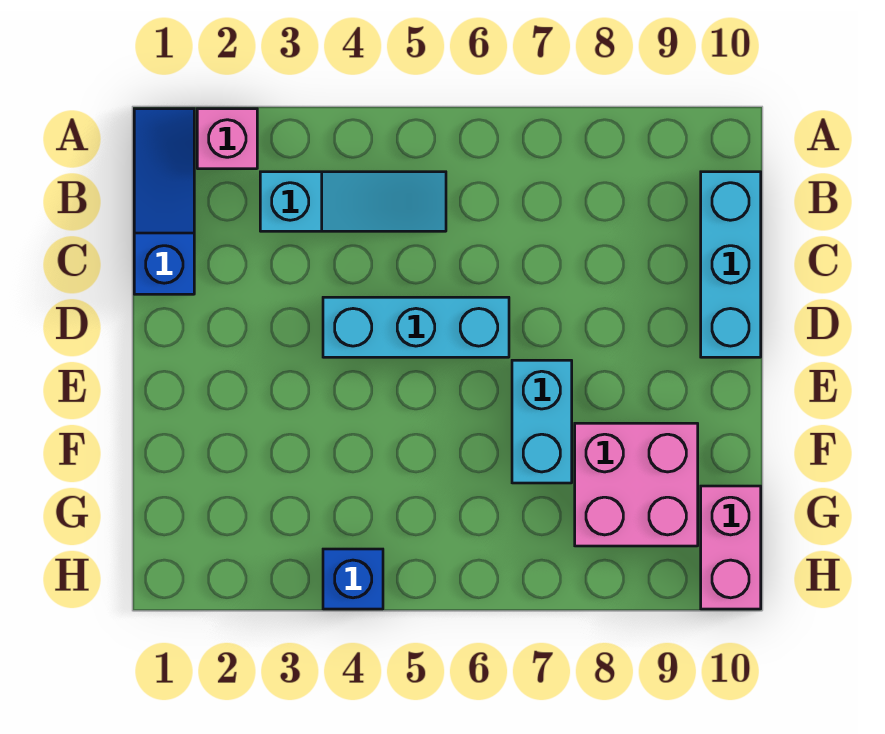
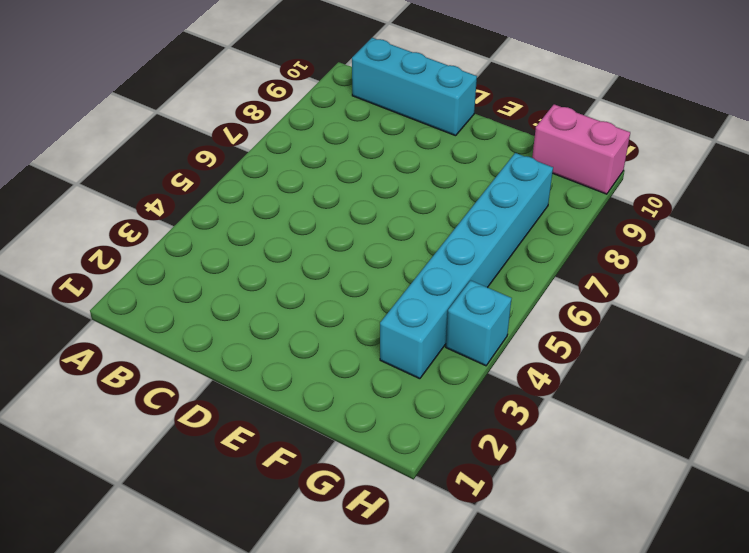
cyan brick G3:G8 level 1 -> pink brick F8:G9 level 1
cyan brick H4 level 1 -> blue brick H4 level 1
none -> blue slope A1:C1 level 1 top C
none -> pink brick A2 level 1

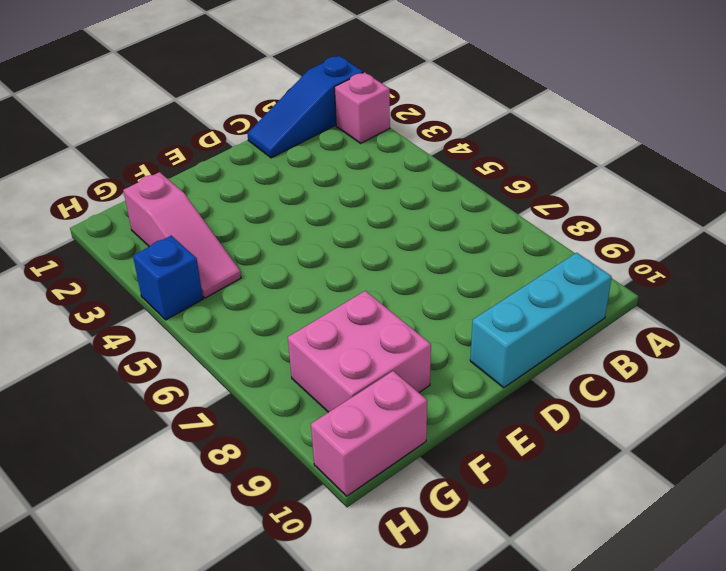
blue slope A1:C1 level 1 top A -> blue slope A1:C1 level 1 top C
pink slope G2:G4 level 1 top 2 -> none
none -> cyan slope B3:B5 level 1 top 3
none -> cyan brick D4:D6 level 1

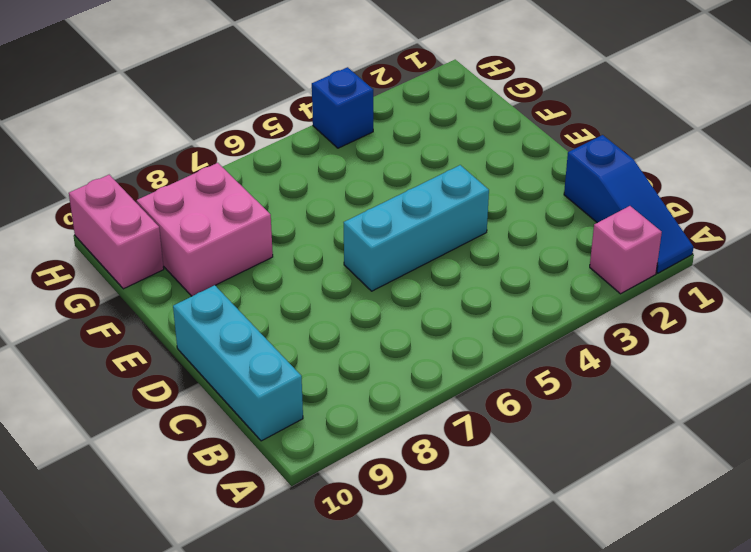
none -> cyan slope B3:B5 level 1 top 3
none -> cyan brick E7:F7 level 1

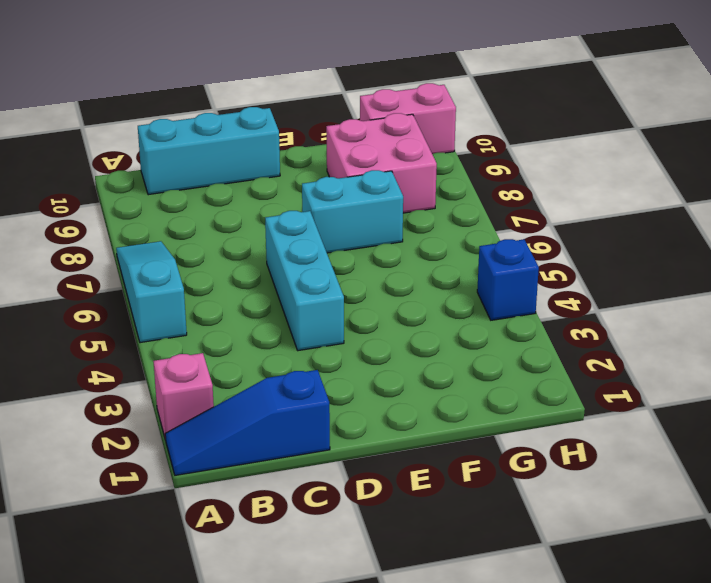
cyan slope A5:A7 level 1 top 5 -> cyan slope B3:B5 level 1 top 3

